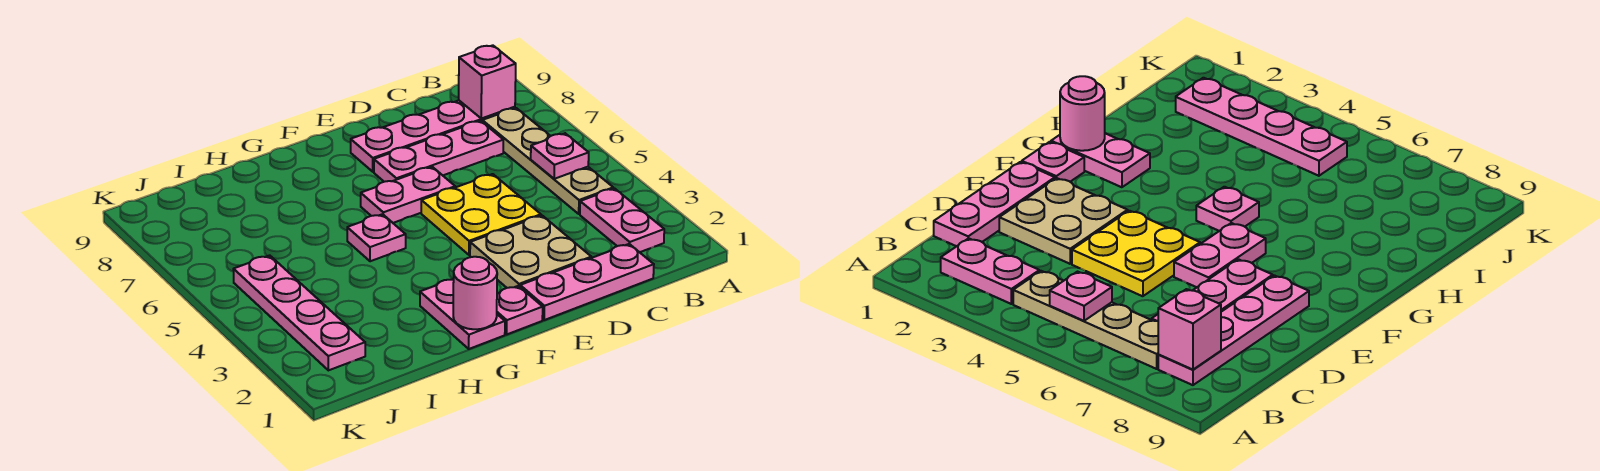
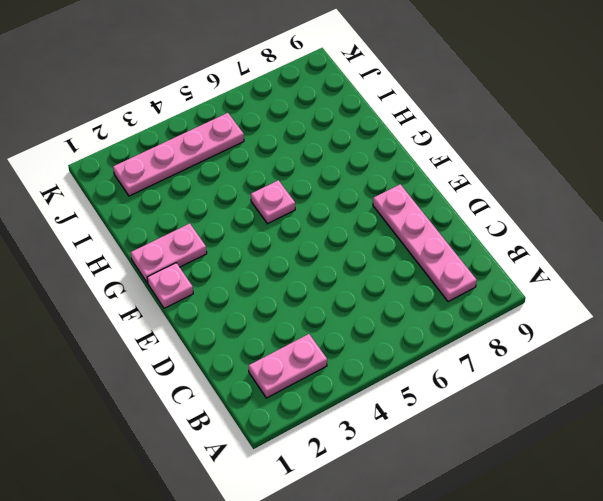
none -> tan plate B4:B7 level 1
none -> pink plate C1:E1 level 1
none -> pink plate C7:E7 level 1

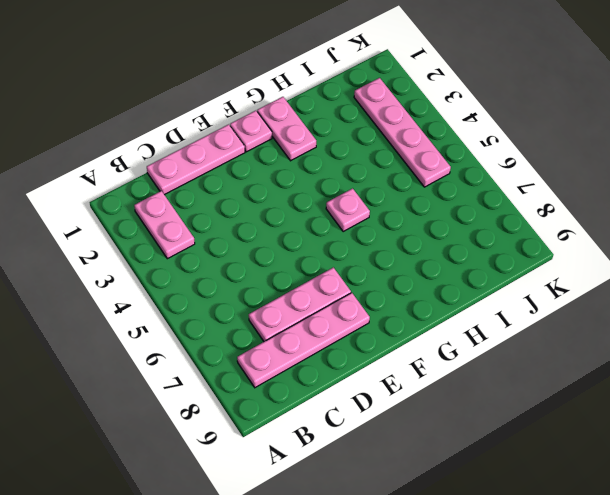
none -> tan plate B4:B7 level 1
none -> tan plate D2:E3 level 1
none -> yellow plate D4:E5 level 1

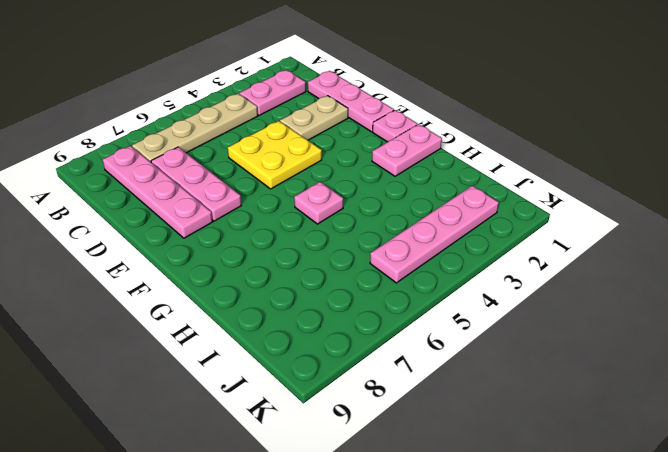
tan plate D2:D3 level 1 -> tan plate D2:E3 level 1
none -> pink plate E6:F6 level 1
none -> pink plate B5 level 2
none -> pink brick B8 level 2

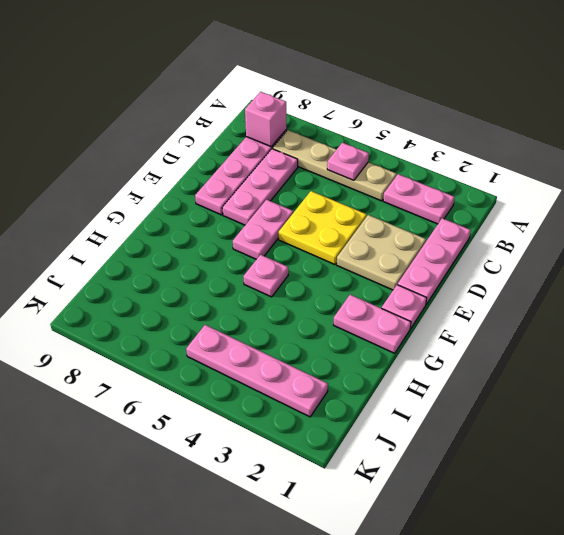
none -> pink round brick G1 level 2

